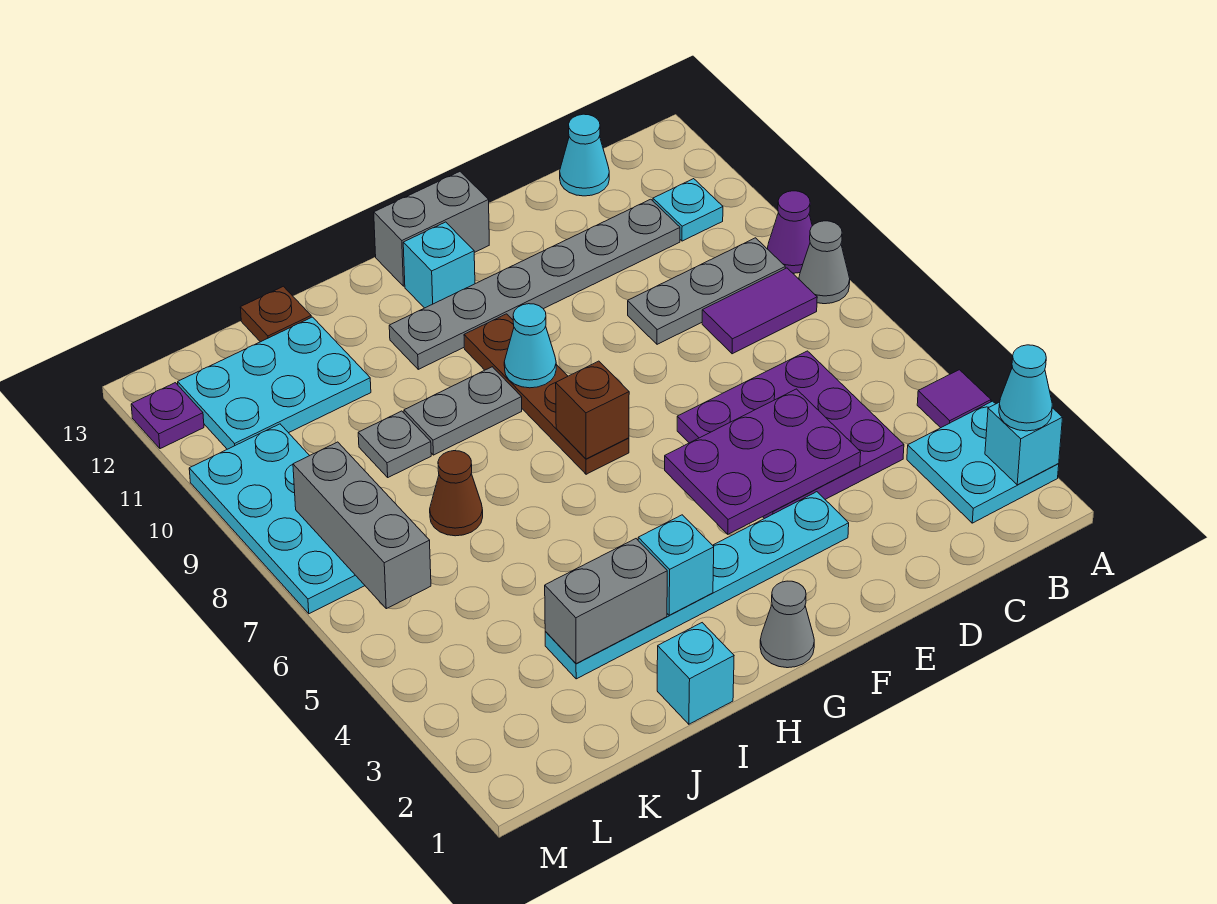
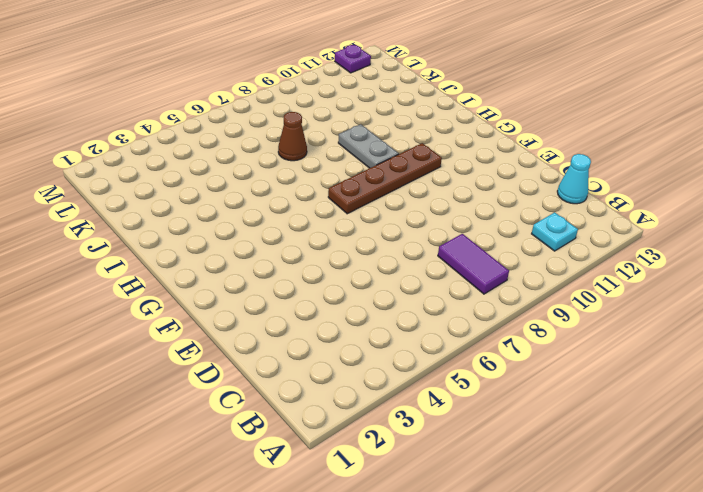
none -> cyan plate A2:B3 level 1
none -> purple tile A4 level 1
none -> grey cone A8 level 1
none -> purple cone A9 level 1

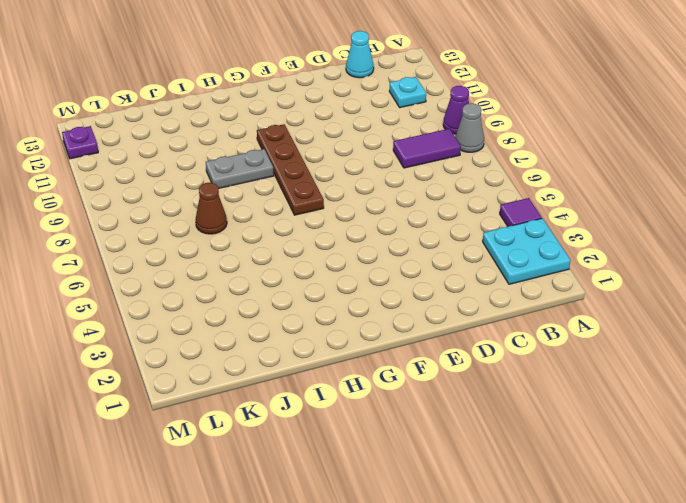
none -> grey plate B9:D9 level 1
none -> purple plate C4:E6 level 1
none -> grey plate C11:H11 level 1
none -> cyan plate E3:J3 level 1

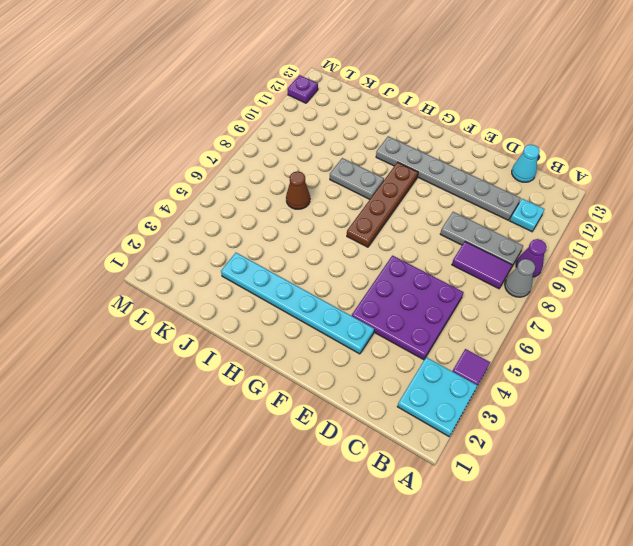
none -> grey brick F13:G13 level 1
none -> grey cone G1 level 1
none -> cyan brick G12 level 1
none -> cyan brick I1 level 1

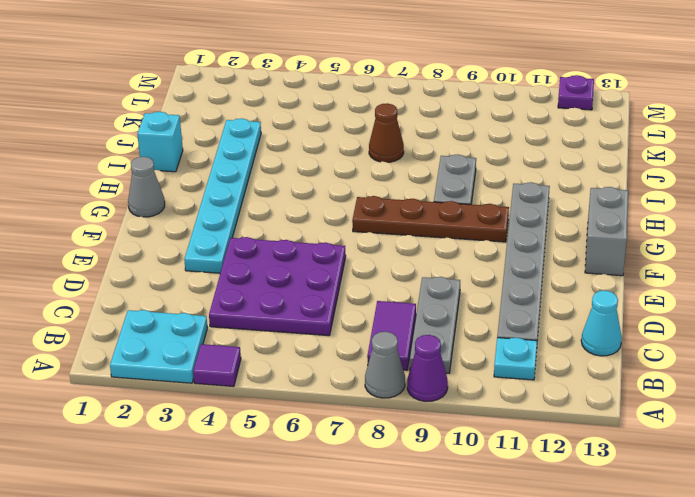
none -> cyan brick G12 level 1
none -> grey plate J9 level 1
none -> cyan plate J11:L12 level 1
none -> brown plate J13 level 1

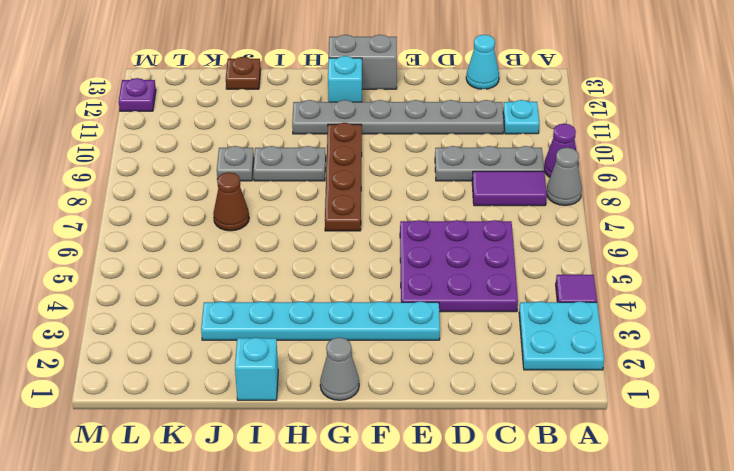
none -> cyan plate J11:L12 level 1
none -> cyan plate L7:M10 level 1
none -> cyan brick A2 level 2
none -> purple plate D4:F5 level 2

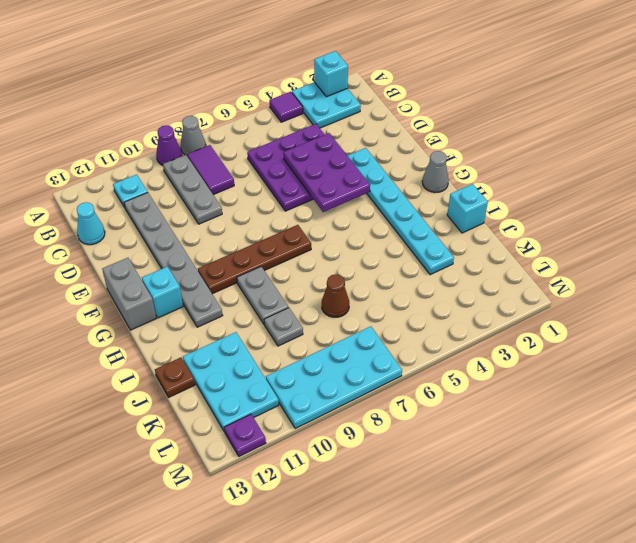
none -> brown brick G7 level 2
none -> cyan cone G9 level 2
none -> cyan brick H3 level 2
none -> grey brick I3:J3 level 2

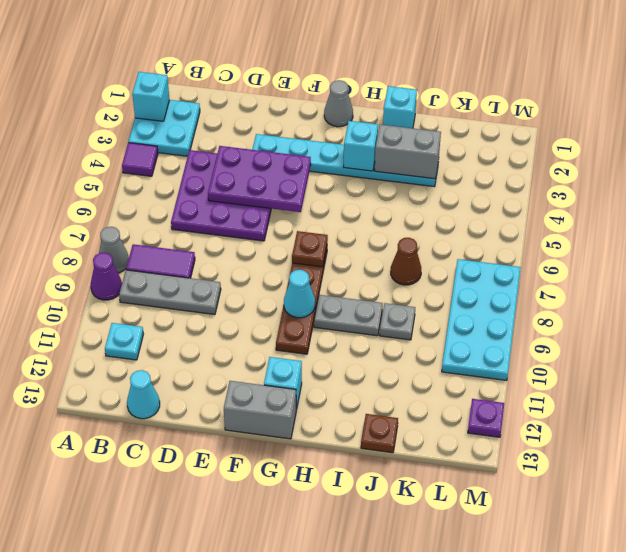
brown plate G7 level 2 -> brown brick G7 level 2
none -> grey plate C11:H11 level 1
none -> cyan plate J11:L12 level 1
none -> grey brick L6:L8 level 2
none -> cyan cone A2 level 3

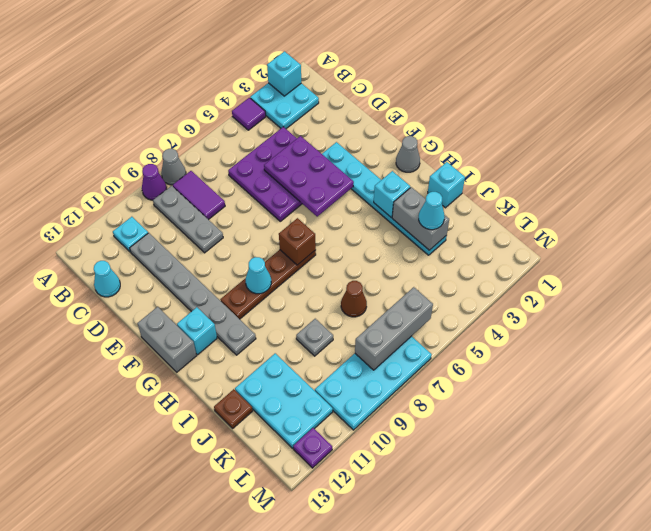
cyan cone J3 level 3 -> cyan cone A2 level 3
none -> grey plate H9:I9 level 1

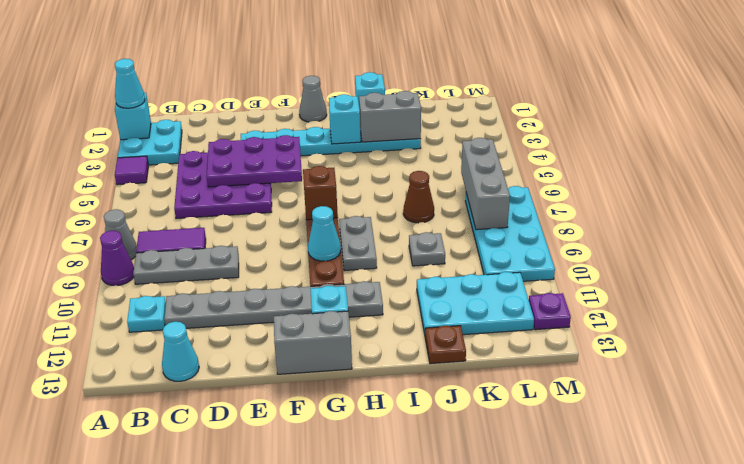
grey plate H8:H9 level 1 -> grey plate H9:I9 level 1

